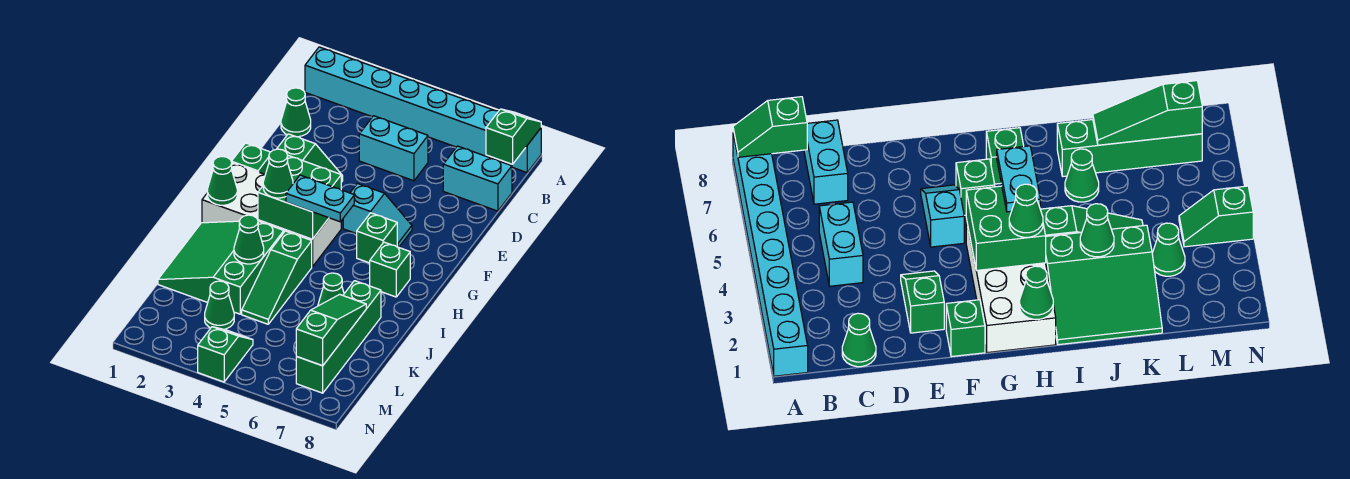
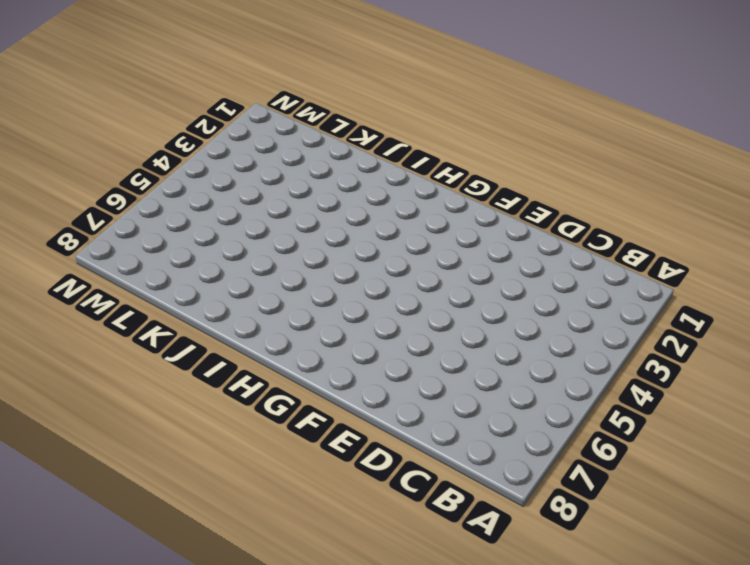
none -> cyan brick A1:A8 level 1
none -> green cone C1 level 1
none -> cyan brick C4:C5 level 1

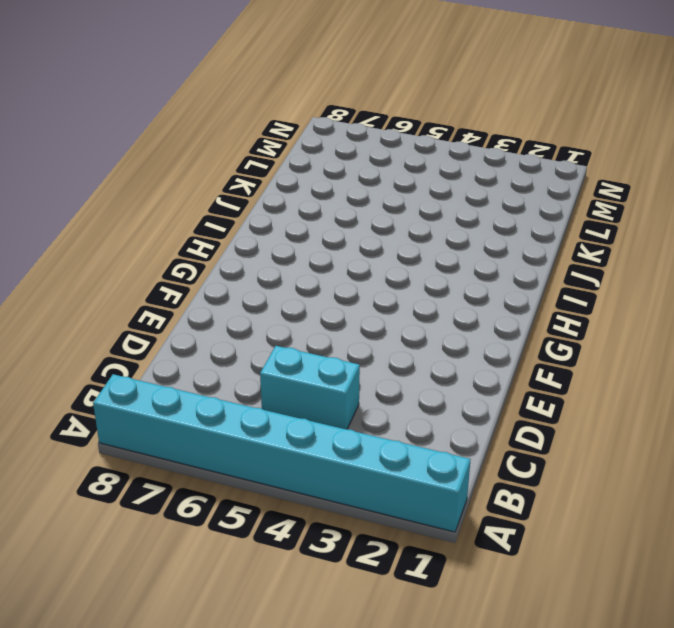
none -> green cone C1 level 1
none -> cyan brick C7:C8 level 1
none -> green slope E2:E3 level 1 top 2

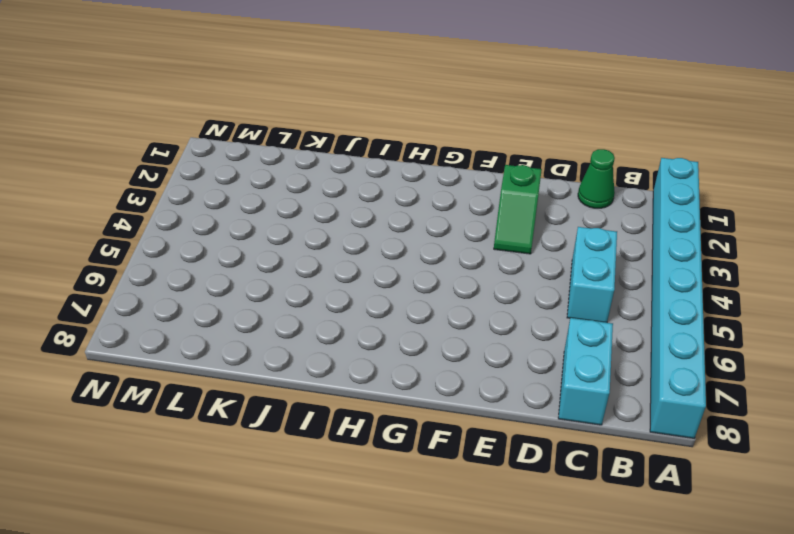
none -> green brick F1 level 1
none -> cyan slope F5:F6 level 1 top 5
none -> white brick G1:H4 level 1

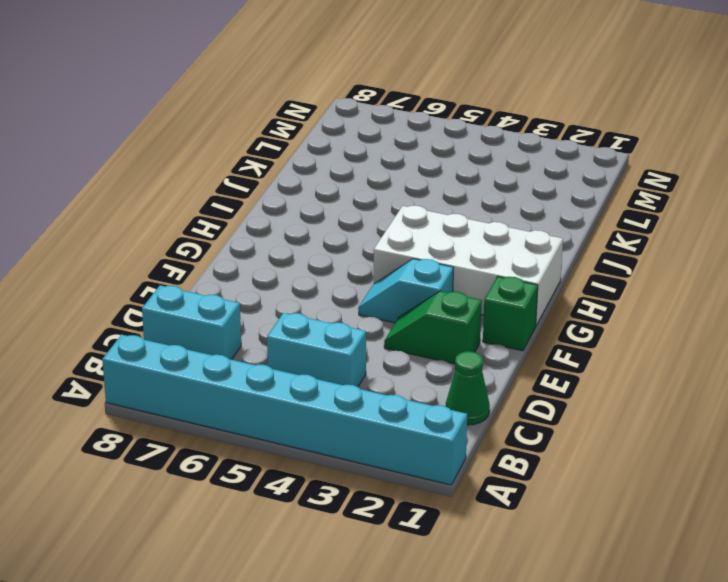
cyan slope F3:F4 level 1 top 3 -> cyan slope F5:F6 level 1 top 5
none -> green brick G6 level 1
none -> green brick H7 level 1
none -> green slope I1:K3 level 1 top 3

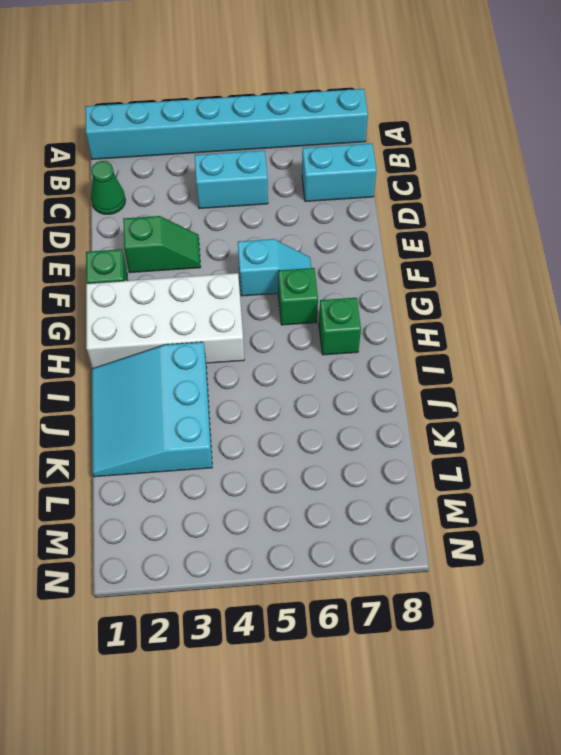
cyan slope I1:K3 level 1 top 3 -> green slope I1:K3 level 1 top 3
none -> green slope I4:K4 level 1 top I
none -> green cone J6 level 1
none -> green brick J7:M7 level 1

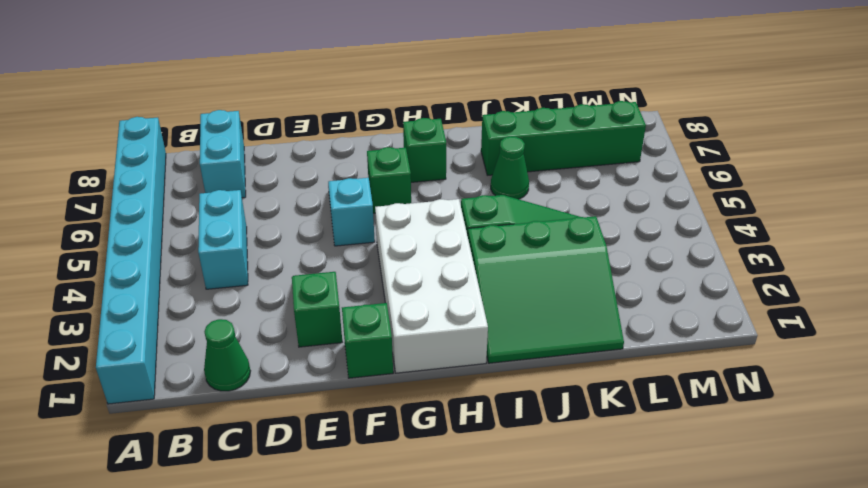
none -> green cone L3 level 1
none -> green slope M4:N4 level 1 top N
none -> green slope A8:B8 level 2 top B

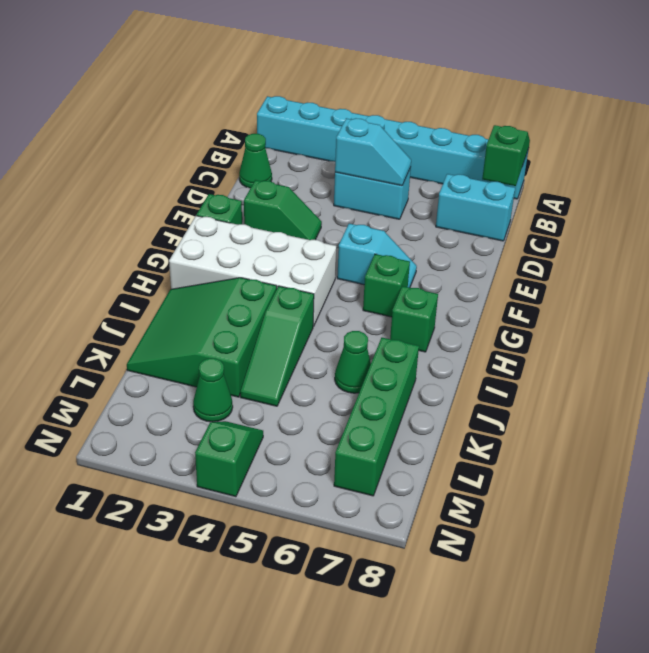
cyan slope C4:C5 level 2 top 4 -> none
none -> green brick G3:H4 level 2
none -> green cone H1 level 2
none -> green cone J3 level 2

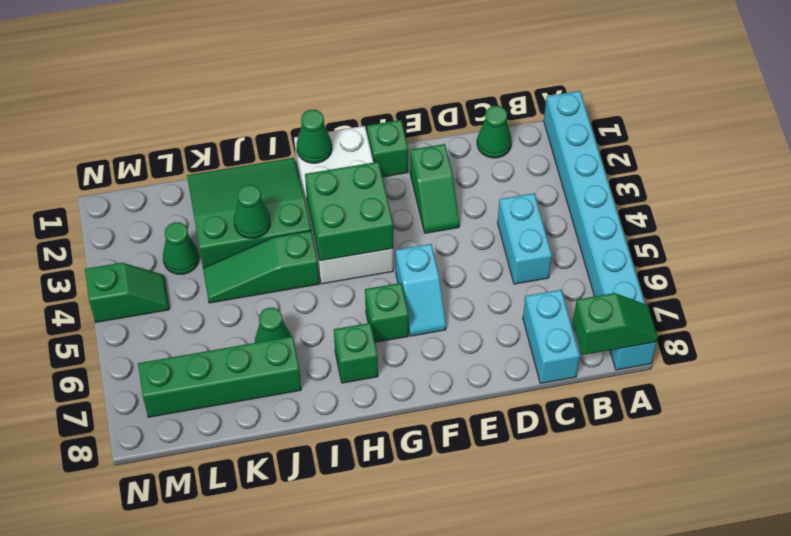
none -> green slope K7:M7 level 2 top M
none -> green cone H3 level 3
none -> cyan plate H4:H5 level 3

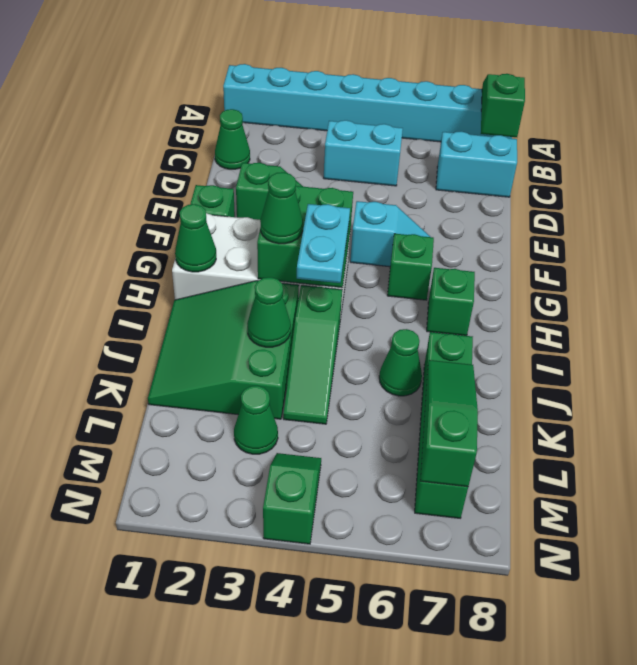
cyan plate H4:I4 level 3 -> cyan plate H4:H5 level 3

